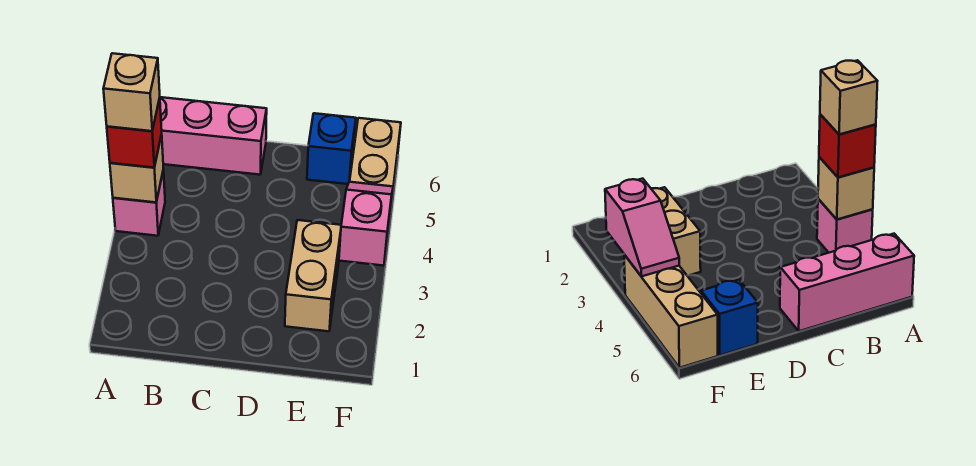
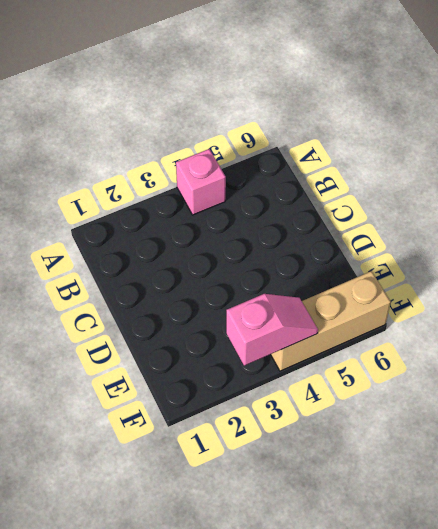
none -> pink brick A6:C6 level 1
none -> tan brick E2:E3 level 1

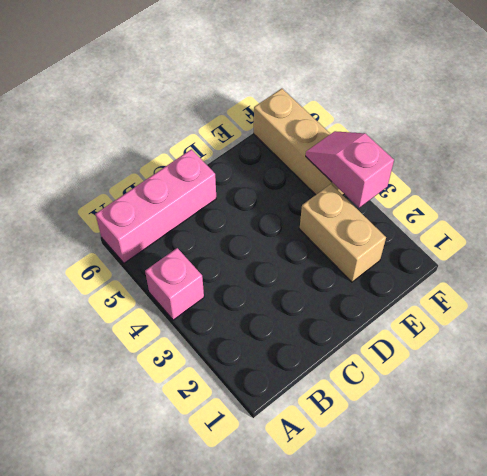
none -> blue brick E6 level 1
none -> tan brick A4 level 2

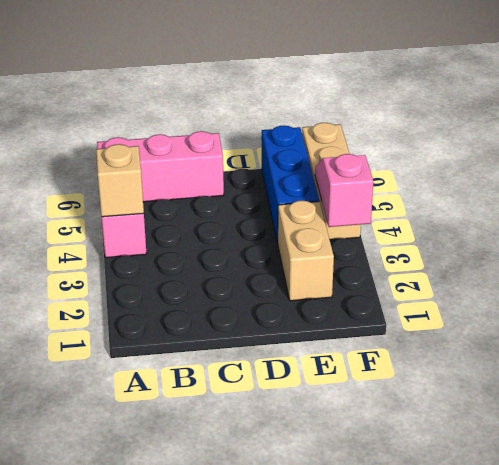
blue brick E4:E6 level 1 -> blue brick E6 level 1
none -> red brick A4 level 3
none -> tan brick A4 level 4

